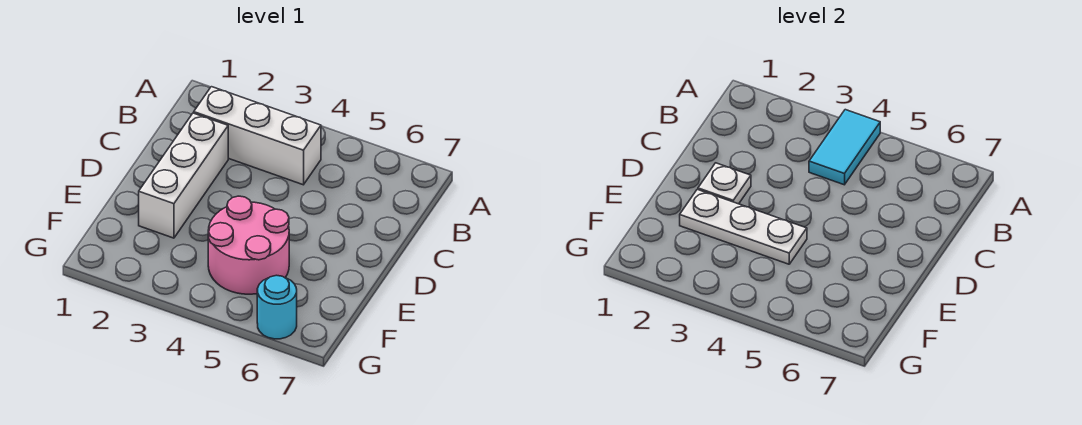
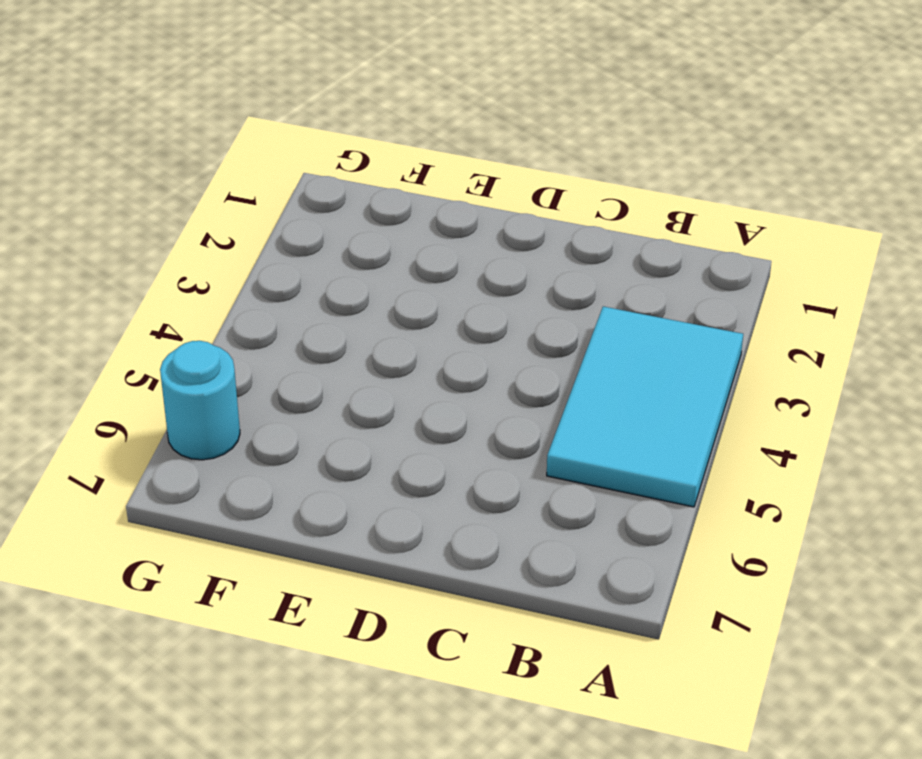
cyan tile A3:B5 level 1 -> white brick B2:B4 level 1
none -> white brick C2:E2 level 1
none -> pink round brick E4:F5 level 1

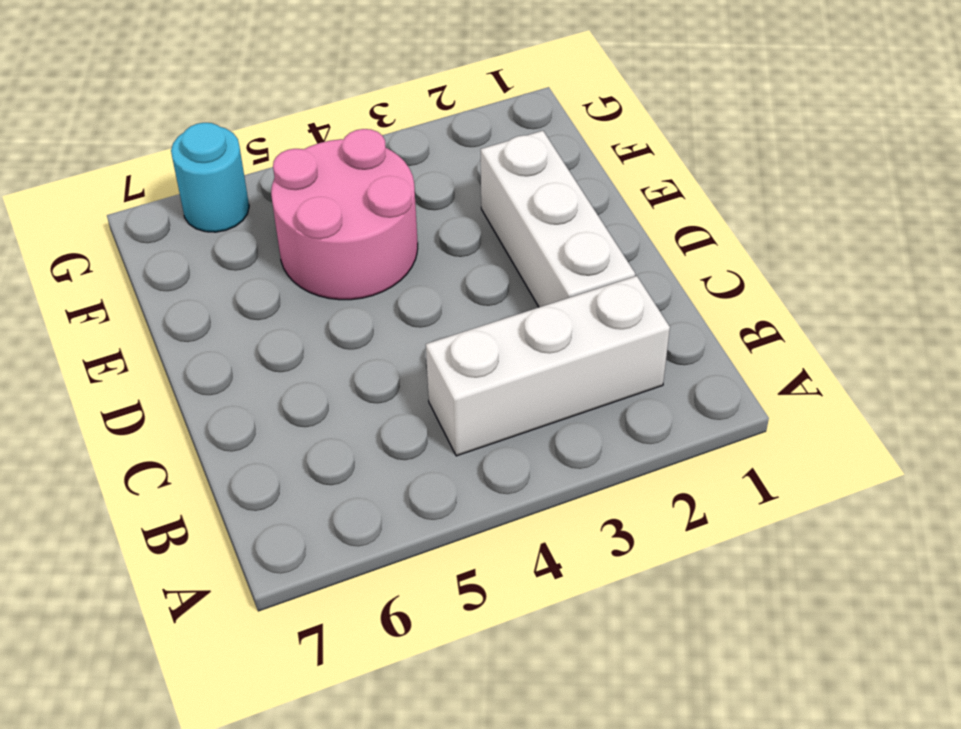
none -> cyan tile A4:B4 level 2
none -> white plate D2 level 2

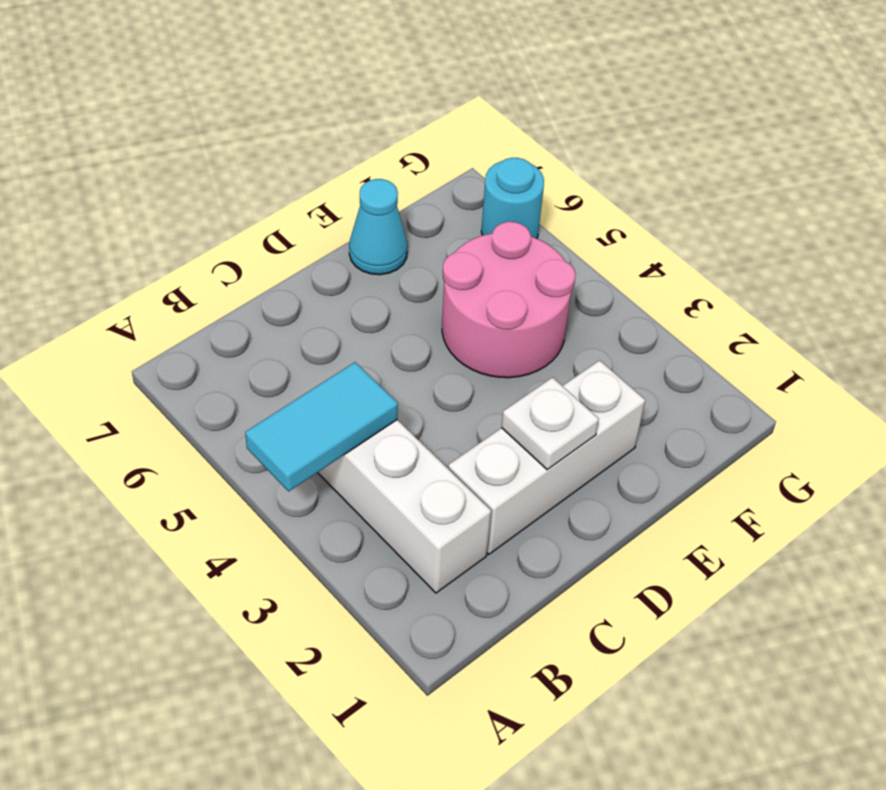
cyan cone E7 level 1 -> none
none -> white plate E2:E4 level 2

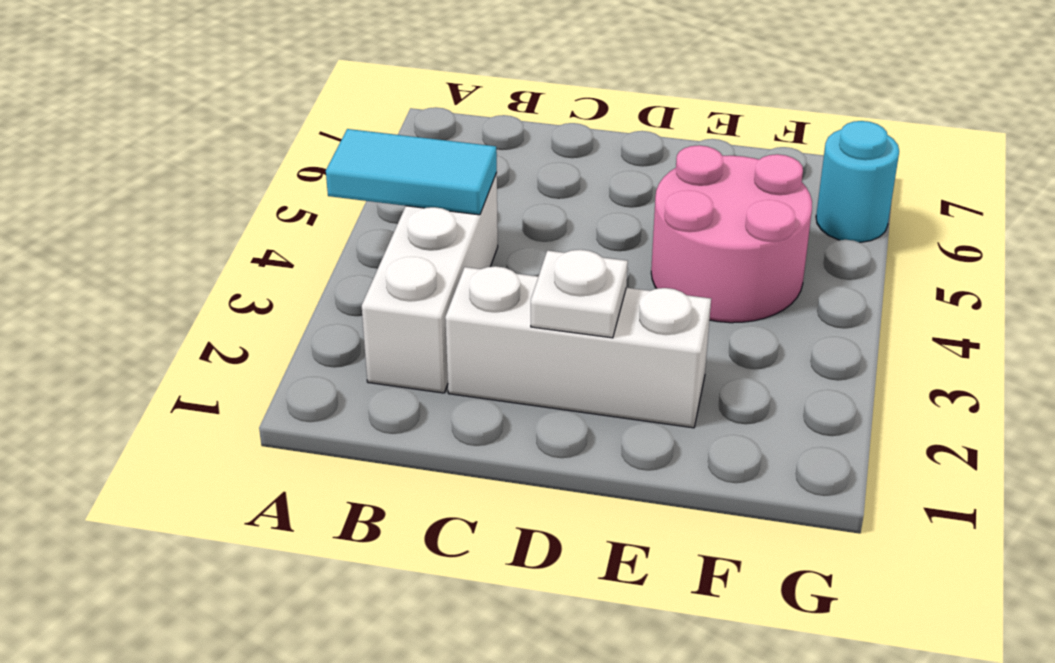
none -> white plate E2:E4 level 2

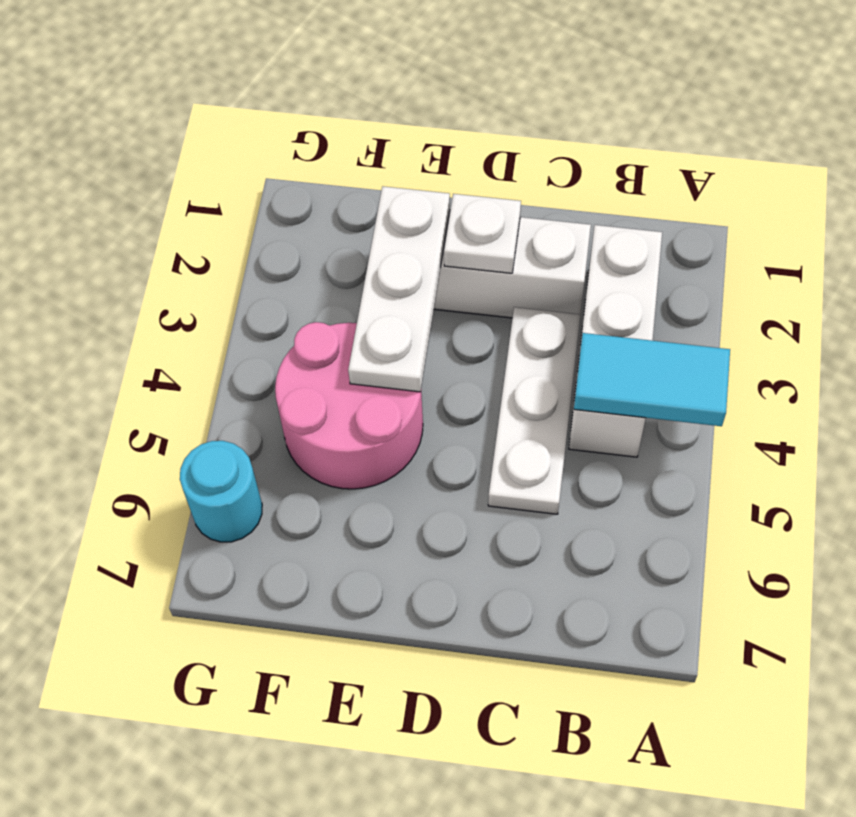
white plate C3:C5 level 1 -> none

